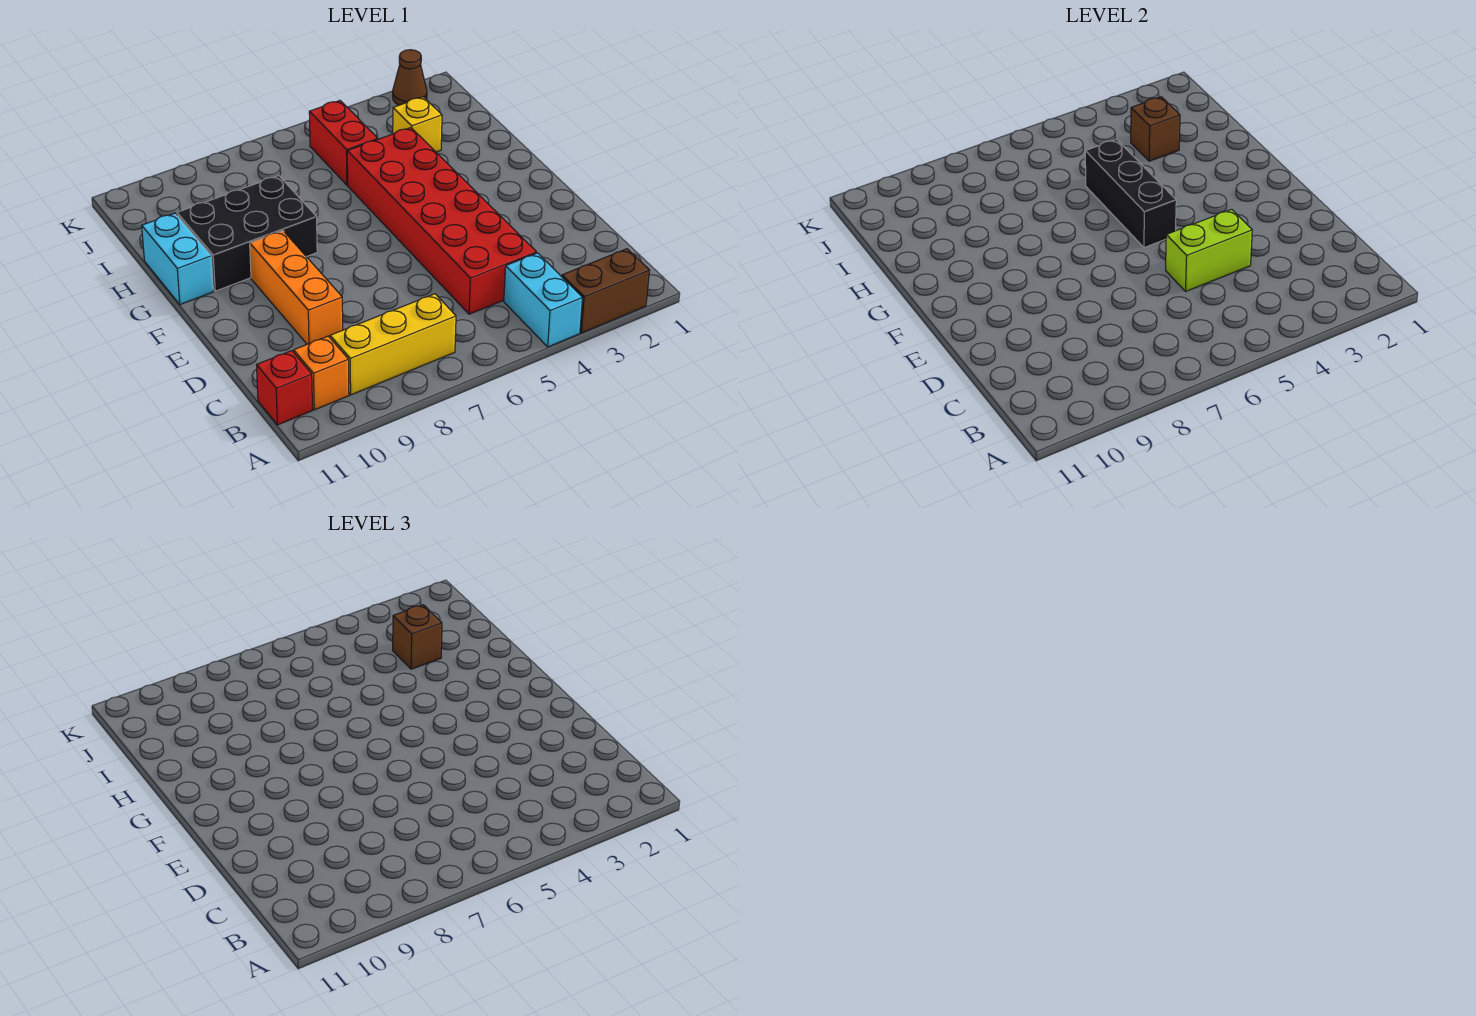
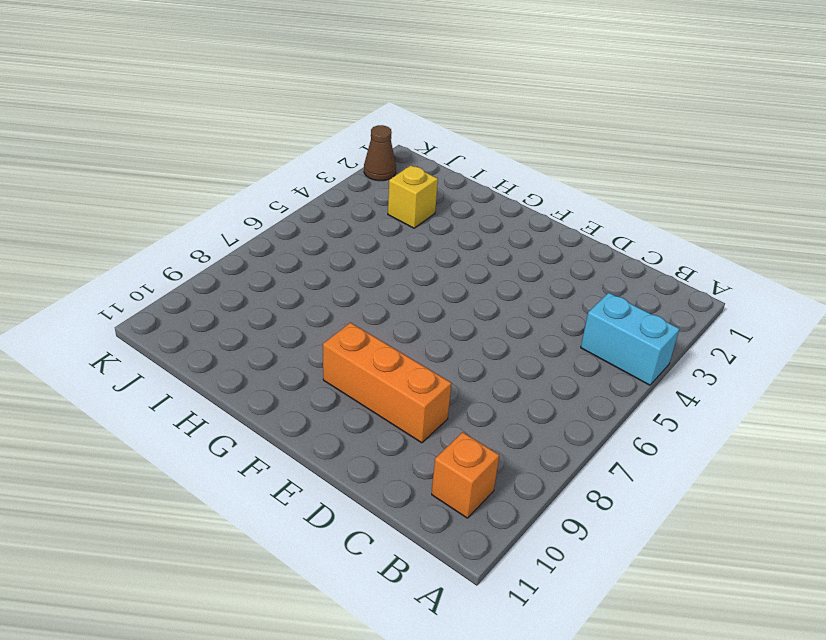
none -> brown brick A2:A3 level 1
none -> yellow brick B7:B9 level 1
none -> red brick B11 level 1

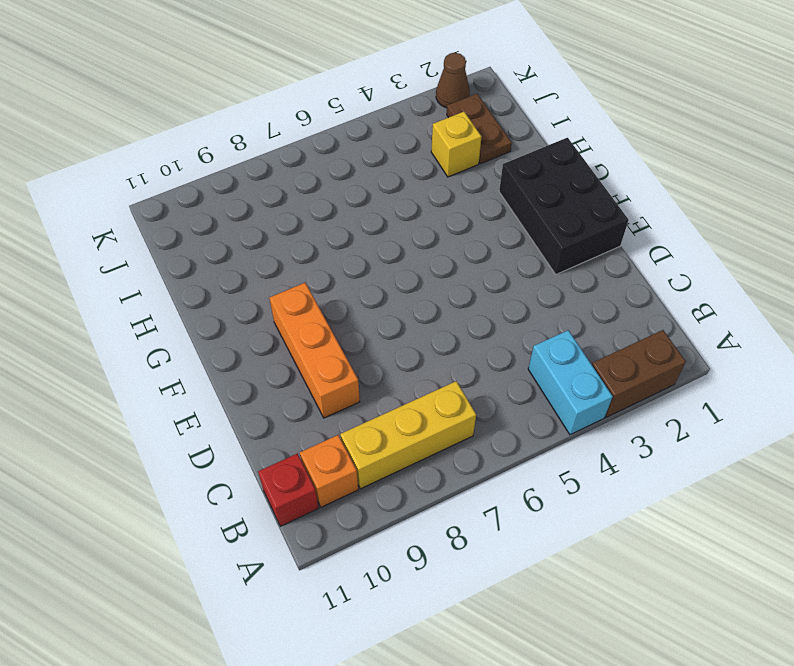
black brick E1:G2 level 1 -> black brick G8:H10 level 1
brown plate I2:J2 level 1 -> none
none -> red brick C4:H5 level 1
none -> cyan brick G11:H11 level 1
none -> red brick I5:J5 level 1

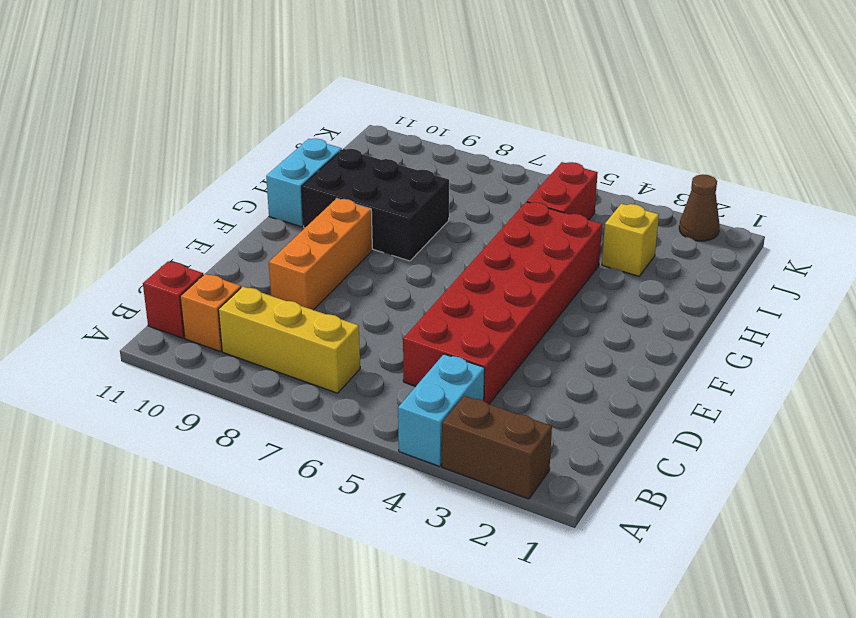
none -> lime brick D4:D5 level 2
none -> black brick F5:H5 level 2
none -> brown brick I3 level 2

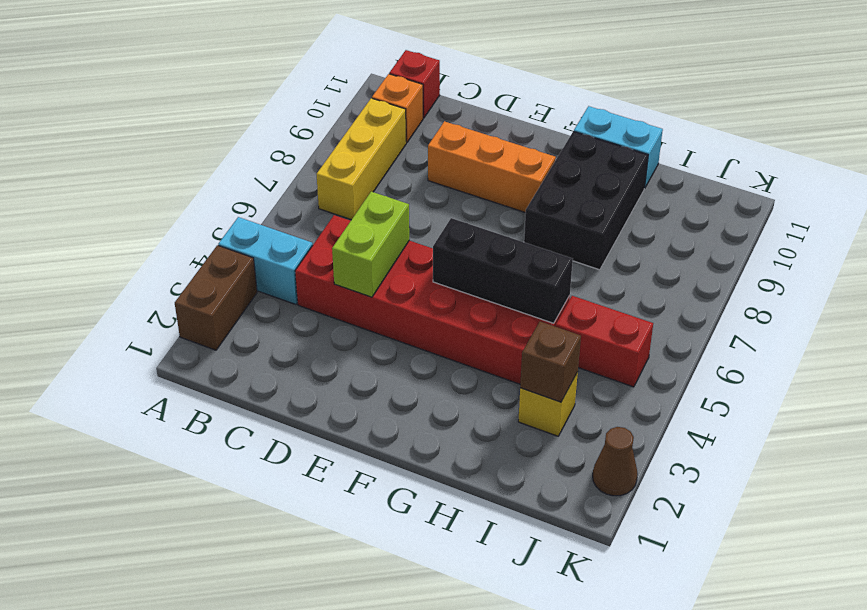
none -> brown brick I3 level 3

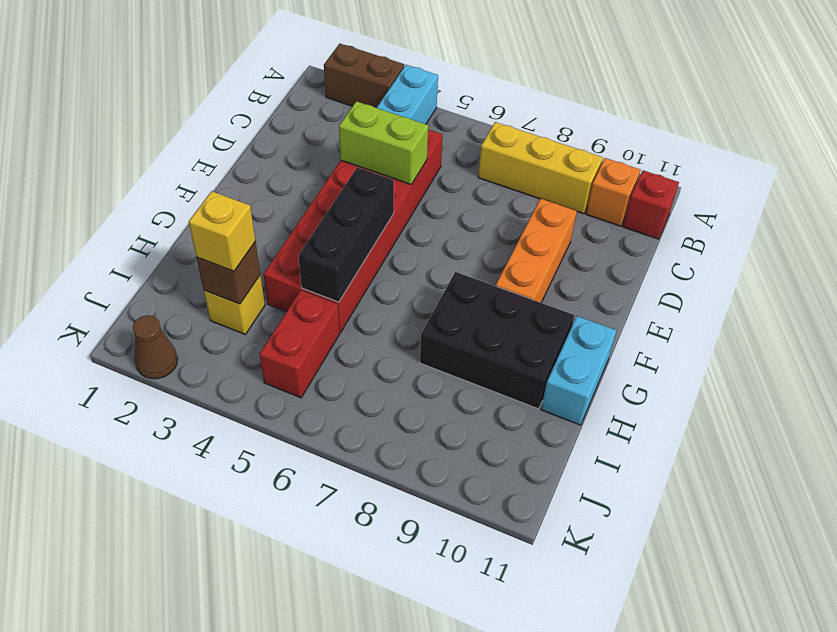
yellow brick I3 level 3 -> brown brick I3 level 3

